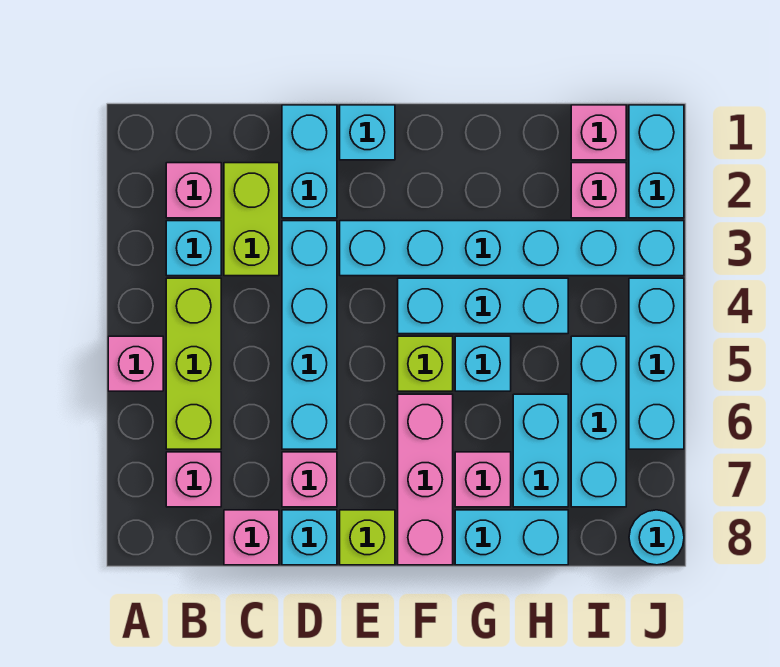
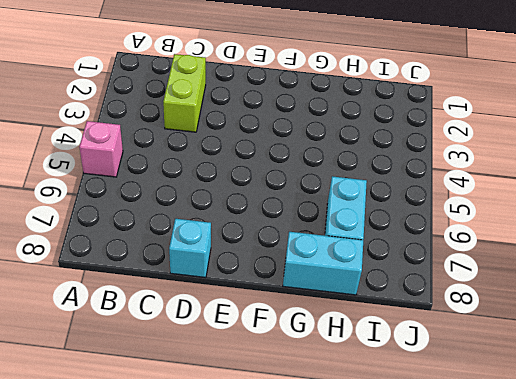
none -> pink brick B2 level 1
none -> cyan brick B3 level 1
none -> lime brick B4:B6 level 1

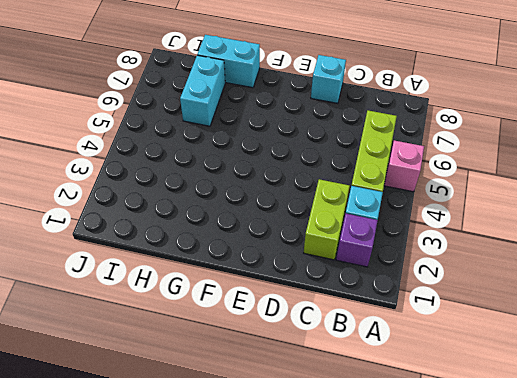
purple brick B2 level 1 -> pink brick B2 level 1
none -> pink brick B7 level 1
none -> pink brick C8 level 1
none -> cyan brick D1:D2 level 1

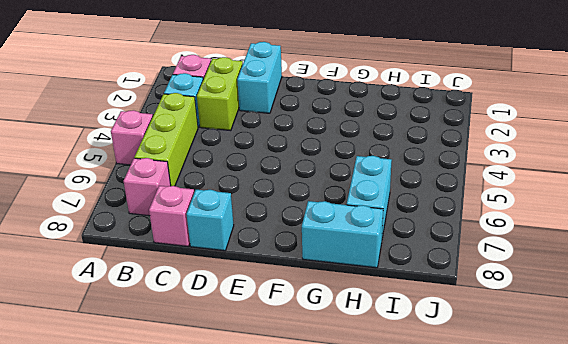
none -> cyan brick D3:D6 level 1
none -> pink brick D7 level 1
none -> cyan brick E1 level 1

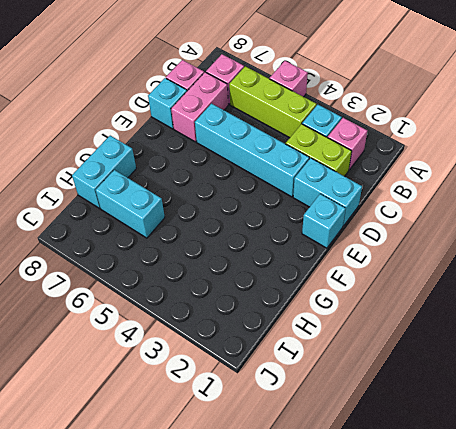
pink brick C7:D7 level 1 -> pink brick D7 level 1
none -> cyan brick E3:J3 level 1
none -> lime brick E8 level 1
none -> cyan brick F4:H4 level 1

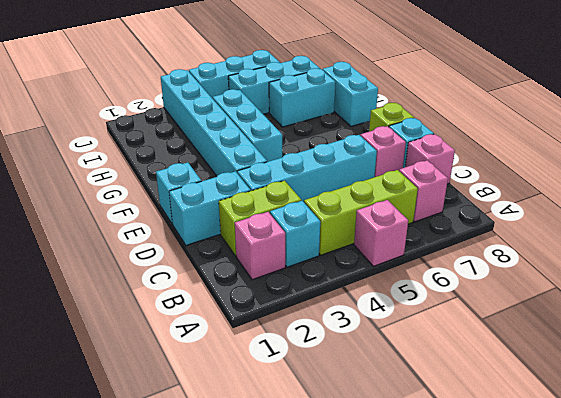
none -> lime brick F5 level 1
none -> pink brick F6:F8 level 1
none -> cyan brick G5 level 1

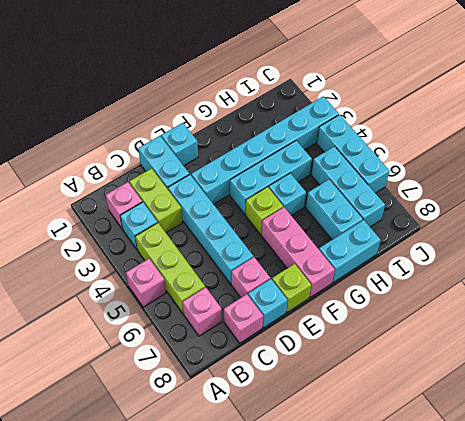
none -> pink brick G7 level 1
none -> pink brick I1 level 1
none -> pink brick I2 level 1

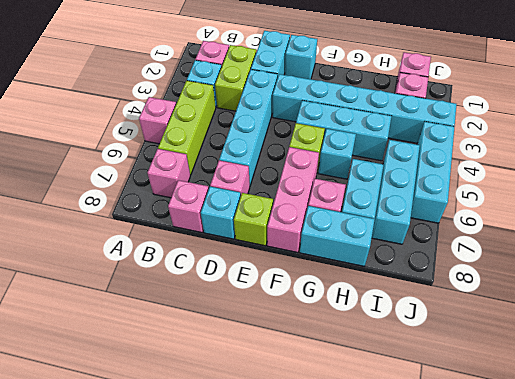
none -> cyan brick J1:J2 level 1
none -> cyan round brick J8 level 1

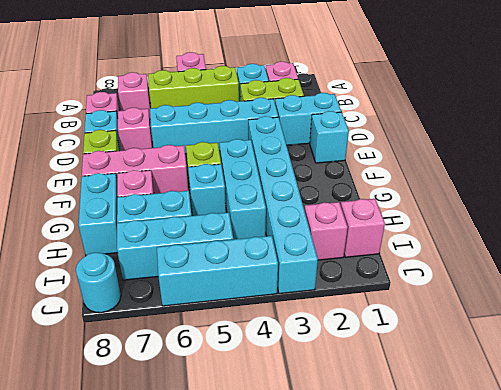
none -> cyan brick J1:J2 level 1

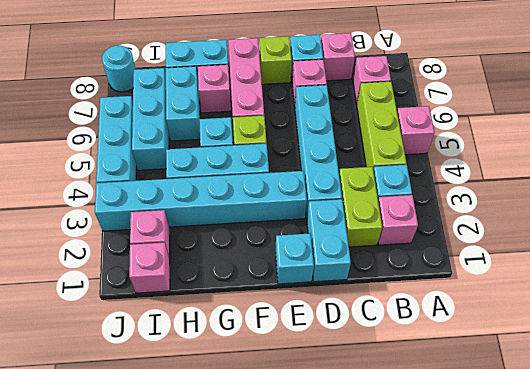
none -> cyan brick J1:J2 level 1

